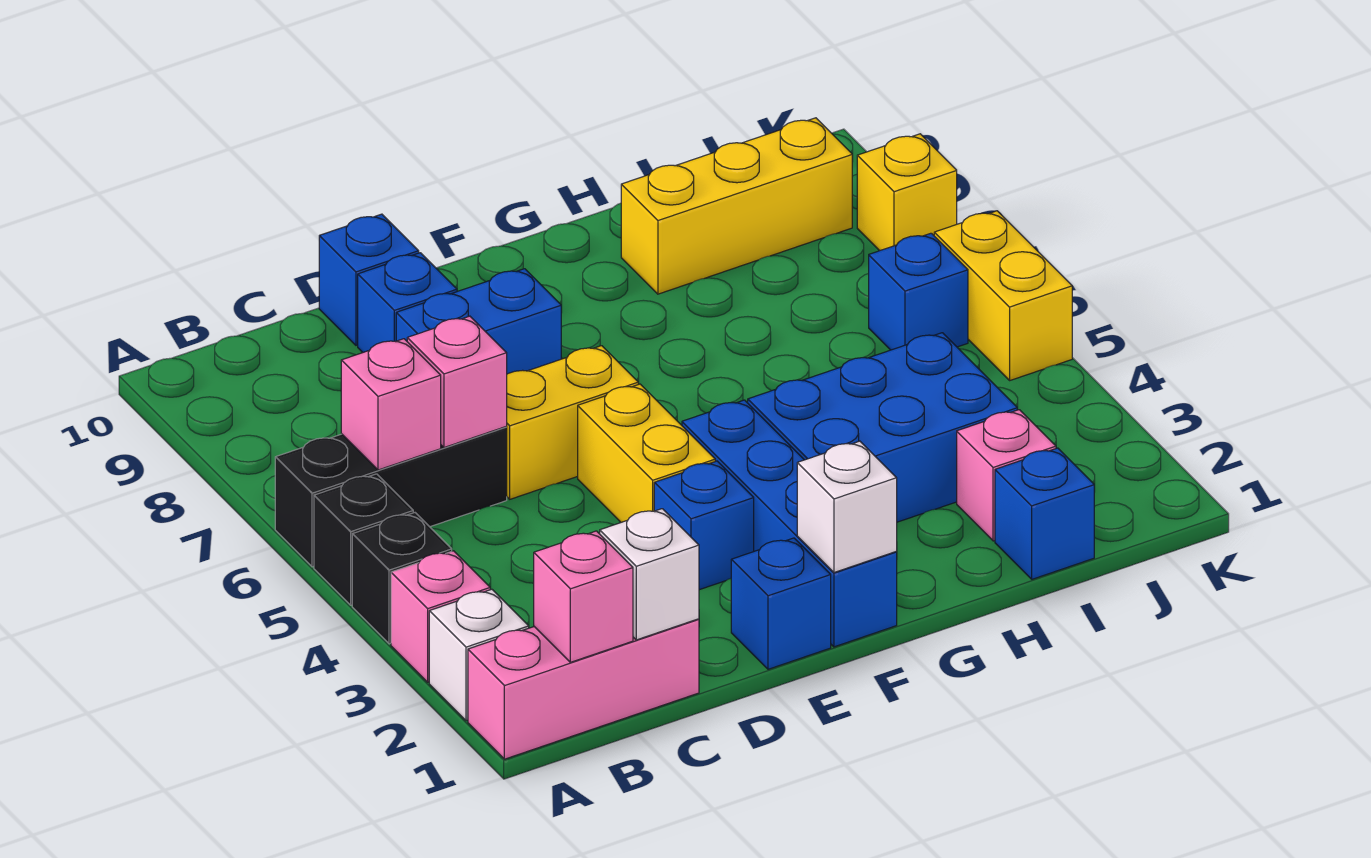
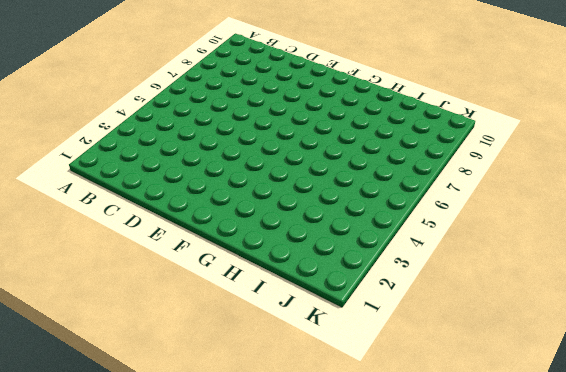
none -> pink brick A1:C1 level 1
none -> white brick A2 level 1
none -> pink brick A3 level 1

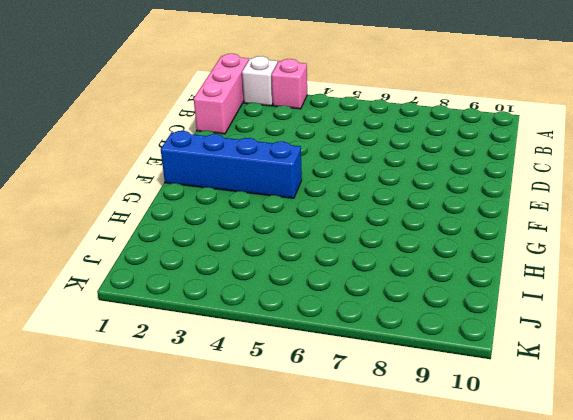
none -> black brick A4 level 1
none -> black brick A5 level 1
none -> black brick A6:C6 level 1

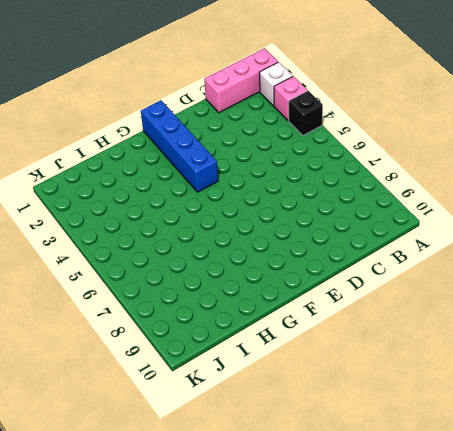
none -> black brick A5 level 1
none -> black brick A6:C6 level 1
none -> yellow brick D6:E6 level 1

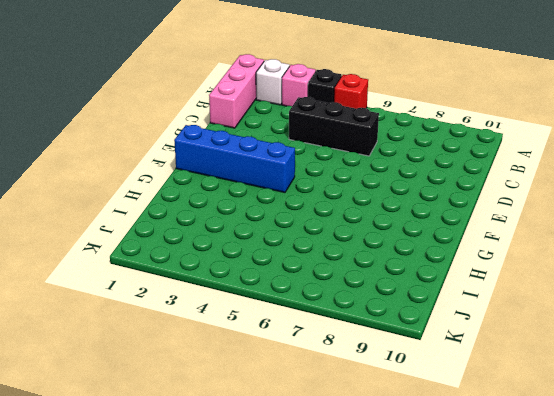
red brick A5 level 1 -> black brick A5 level 1
black brick C4:C6 level 1 -> black brick A6:C6 level 1
none -> yellow brick D6:E6 level 1
none -> blue brick D8:E8 level 1
none -> blue brick D9 level 1

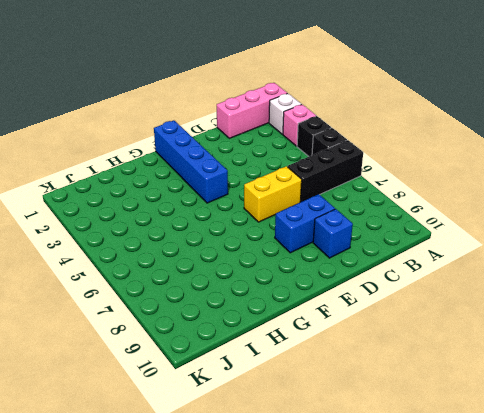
none -> blue brick D10 level 1
none -> blue brick E1 level 1
none -> blue brick E3 level 1

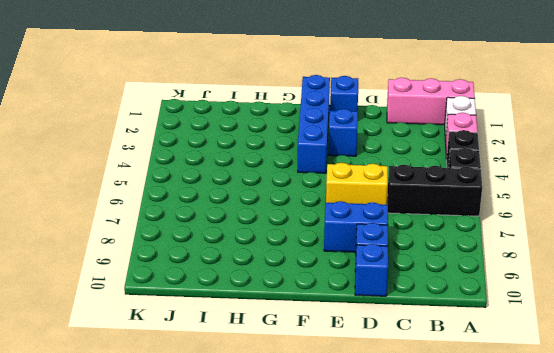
none -> yellow brick E4:E5 level 1
none -> blue brick G3:I4 level 1
none -> yellow brick H9:J9 level 1

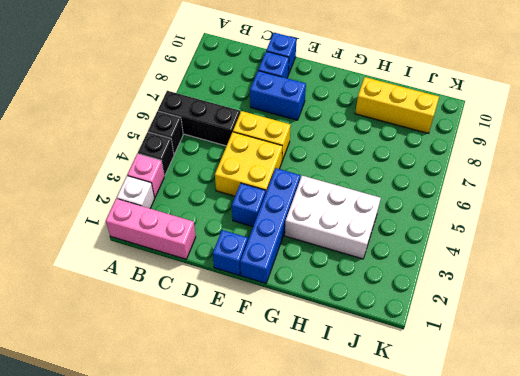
yellow brick D4:E5 level 1 -> yellow brick E4:E5 level 1
white brick G3:I4 level 1 -> blue brick G3:I4 level 1
none -> blue brick I1 level 1
none -> pink brick I2 level 1
none -> blue brick J6 level 1

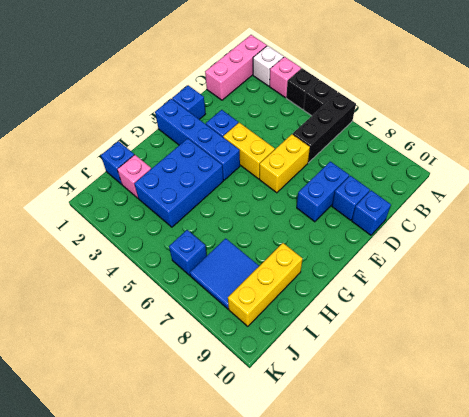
blue tile I7:J8 level 1 -> none
none -> yellow brick K5:K6 level 1
none -> yellow brick K8 level 1
none -> pink brick B1 level 2

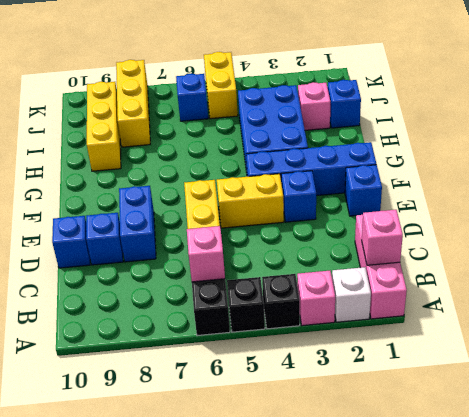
yellow brick I8:K8 level 1 -> yellow brick K8 level 1
yellow brick J5:K5 level 1 -> yellow brick K5:K6 level 1
none -> white brick C1 level 2
none -> pink brick C6 level 2
none -> white brick F1 level 2

